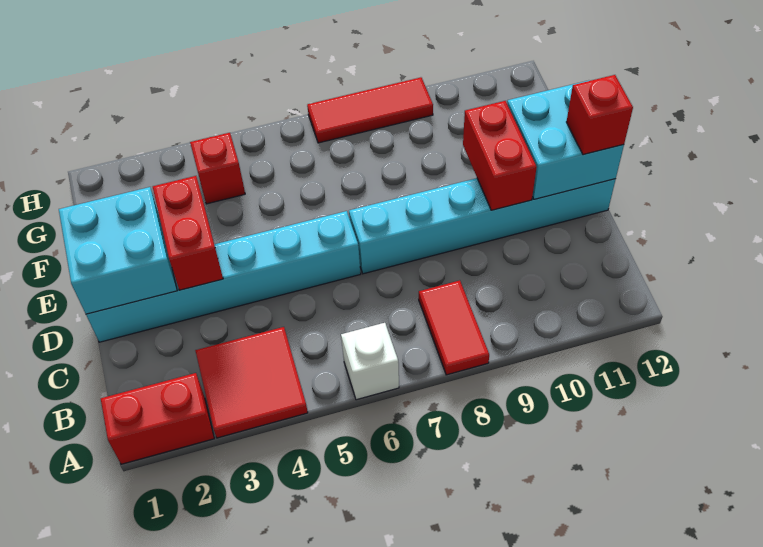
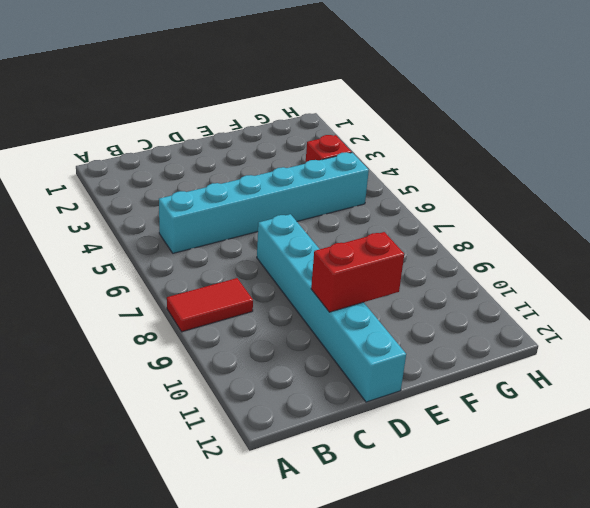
cyan brick B5:G5 level 1 -> cyan brick D1:D6 level 1
none -> red brick A1:A2 level 1
none -> red tile A3:B4 level 1
none -> white brick A6 level 1

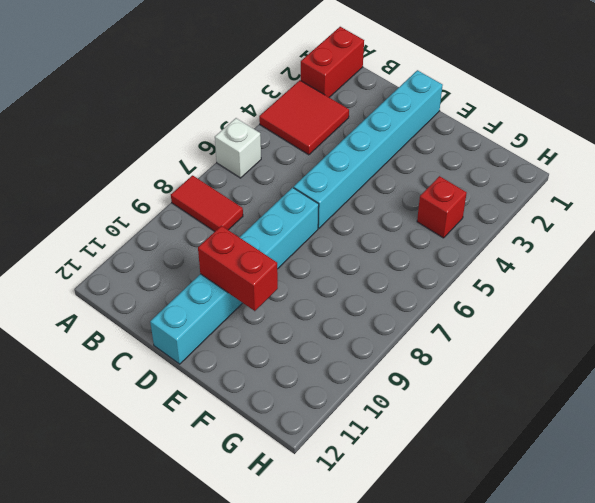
none -> red tile H7:H9 level 1
none -> cyan brick D1:E2 level 2
none -> red brick D3:E3 level 2

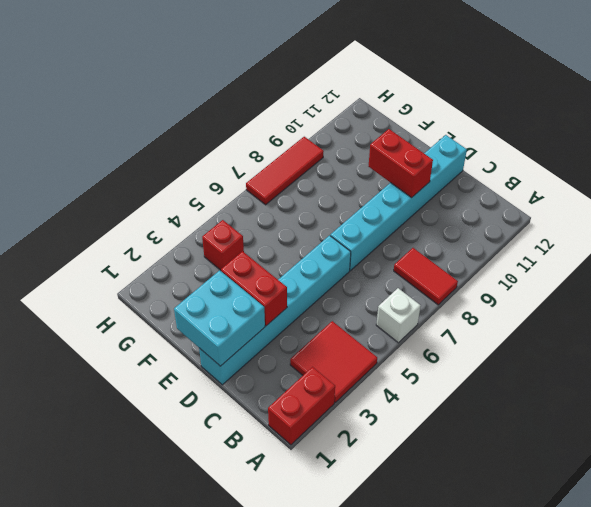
none -> cyan brick D11:E12 level 2
none -> red brick D12 level 3

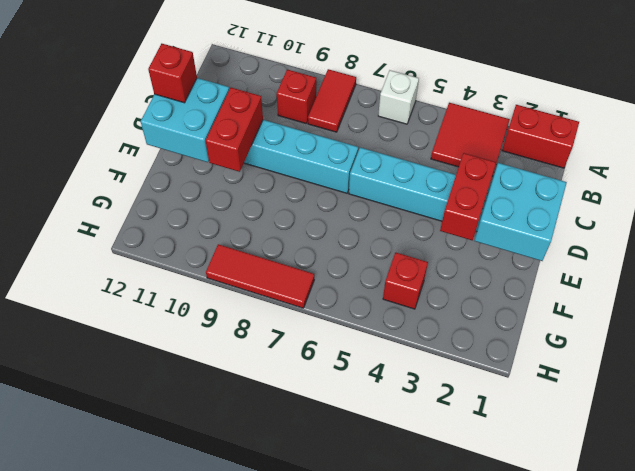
red brick B9 level 1 -> none

